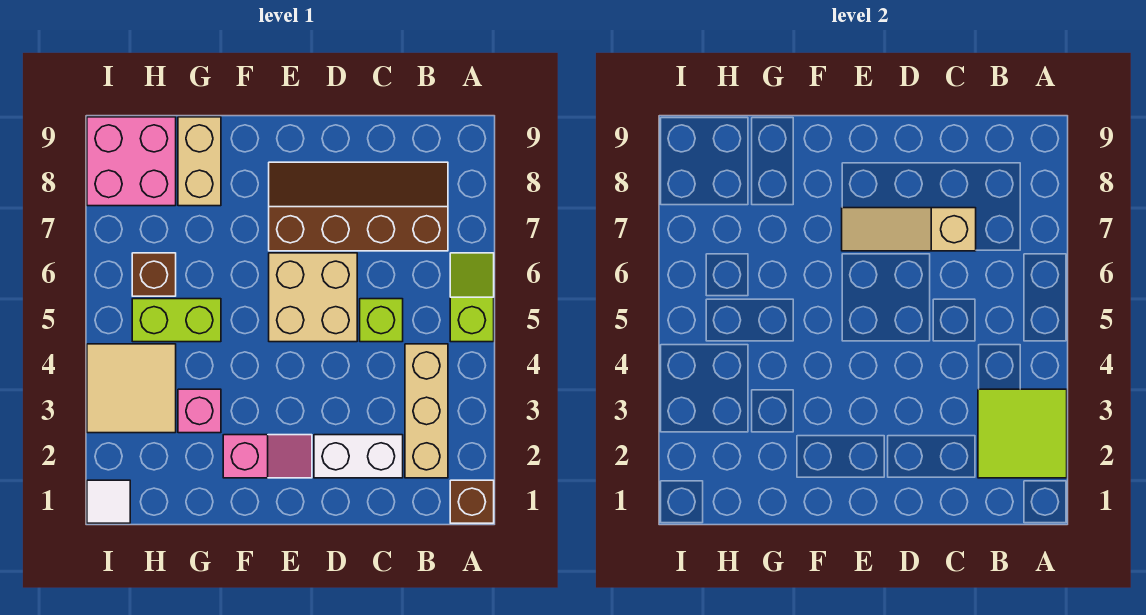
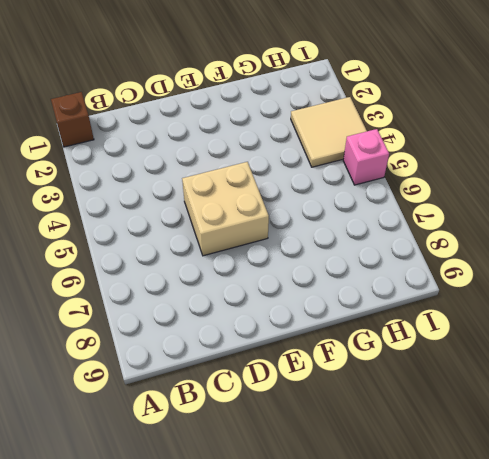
pink brick I5 level 1 -> pink brick G3 level 1
none -> lime slope A5:A6 level 1 top 5
none -> tan brick B2:B4 level 1
none -> brown slope B7:E8 level 1 top 7

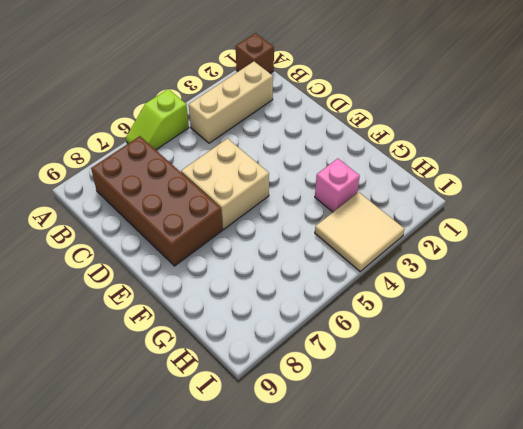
brown brick B7:E8 level 1 -> brown slope B7:E8 level 1 top 7
none -> white brick C2:D2 level 1
none -> lime brick C5 level 1
none -> pink slope E2:F2 level 1 top F

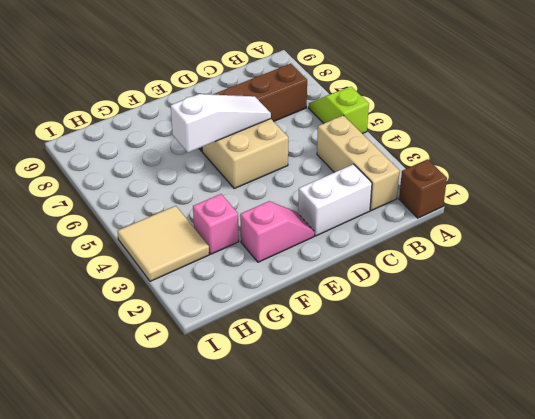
white slope D6:F6 level 2 top F -> none
none -> lime brick C5 level 1
none -> lime brick G5:H5 level 1
none -> tan brick G8:G9 level 1

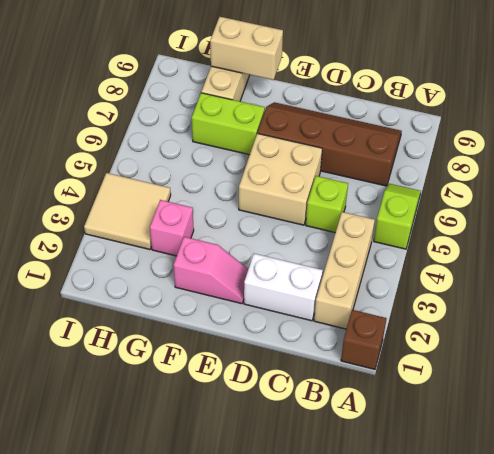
lime brick F7:G7 level 1 -> lime brick G5:H5 level 1
tan brick F9:G9 level 2 -> none
none -> brown brick H6 level 1
none -> pink brick H8:I9 level 1
none -> white tile I1 level 1

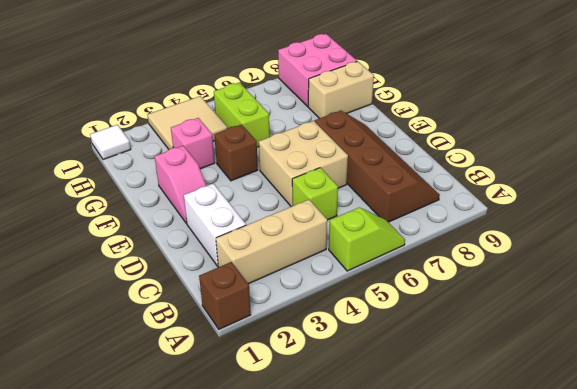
brown brick F4 level 1 -> brown brick H6 level 1
none -> lime tile A2:B3 level 2
none -> tan slope C7:E7 level 2 top C

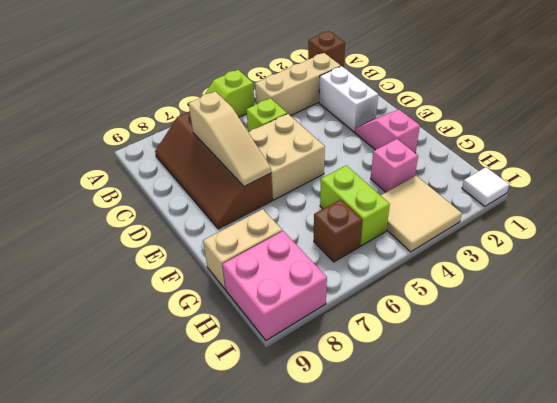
none -> lime tile A2:B3 level 2

